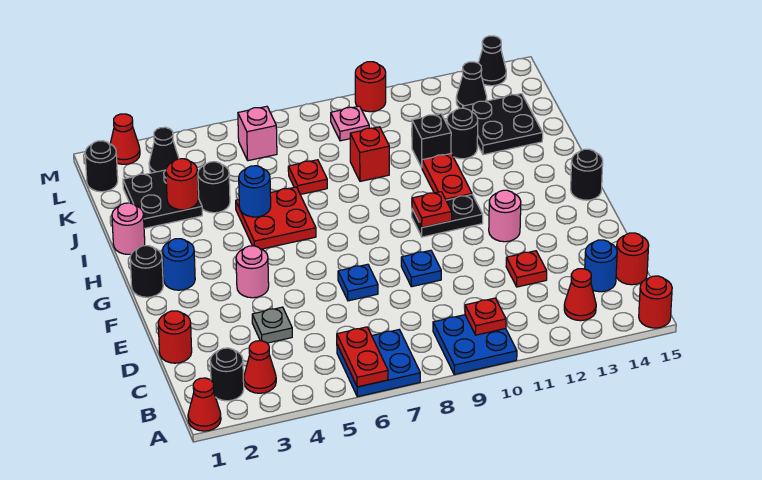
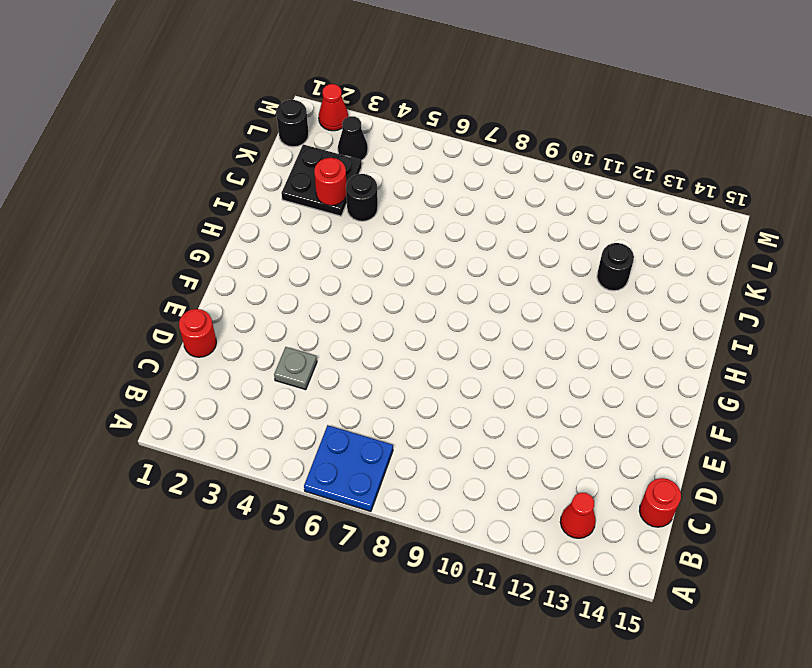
none -> red cone A1 level 1
none -> blue plate A9:B10 level 1
none -> red round brick A15 level 1
none -> black round brick B2 level 1

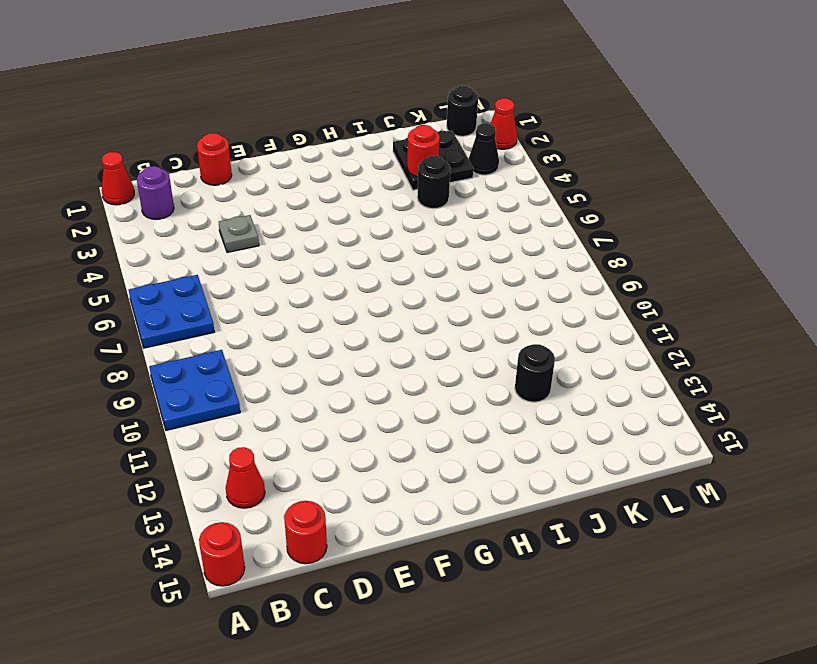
purple round brick B2 level 1 -> black round brick B2 level 1
none -> red cone B3 level 1
none -> blue round brick C14 level 1
none -> red plate D12 level 1
none -> blue plate E7 level 1

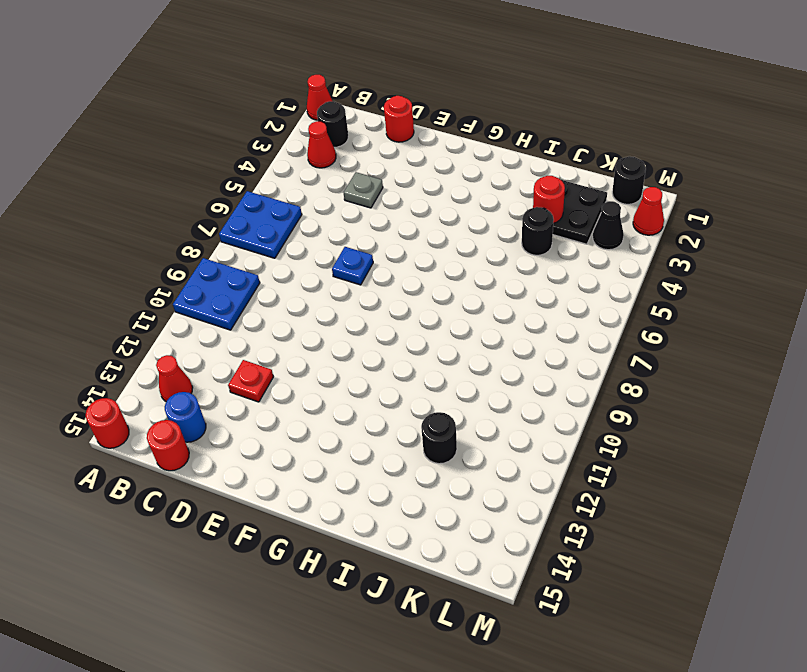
none -> blue plate E9 level 1
none -> pink round brick F4 level 1
none -> pink round brick F12 level 1
none -> black round brick G1 level 1

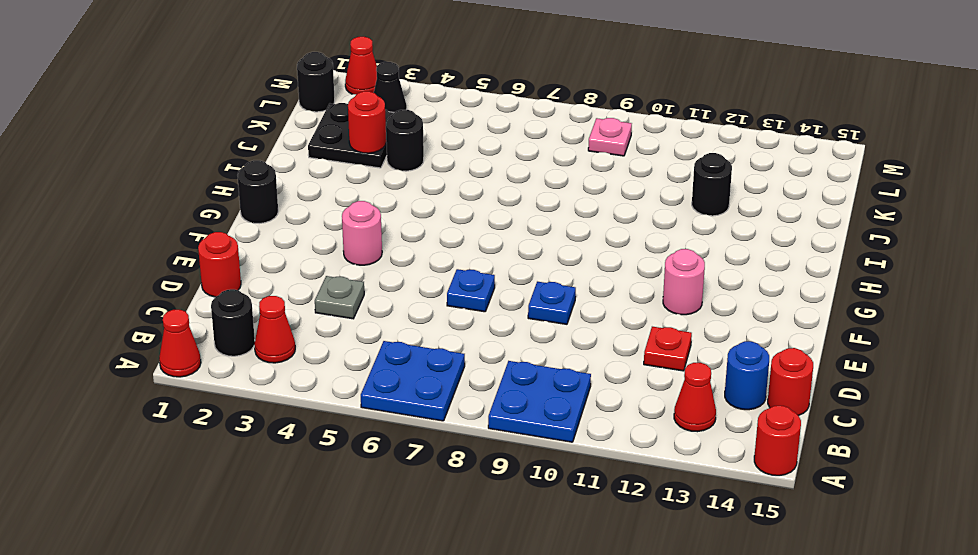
none -> blue round brick G2 level 1
none -> black plate G10:G11 level 1
none -> black round brick G15 level 1
none -> red plate H5:I6 level 1

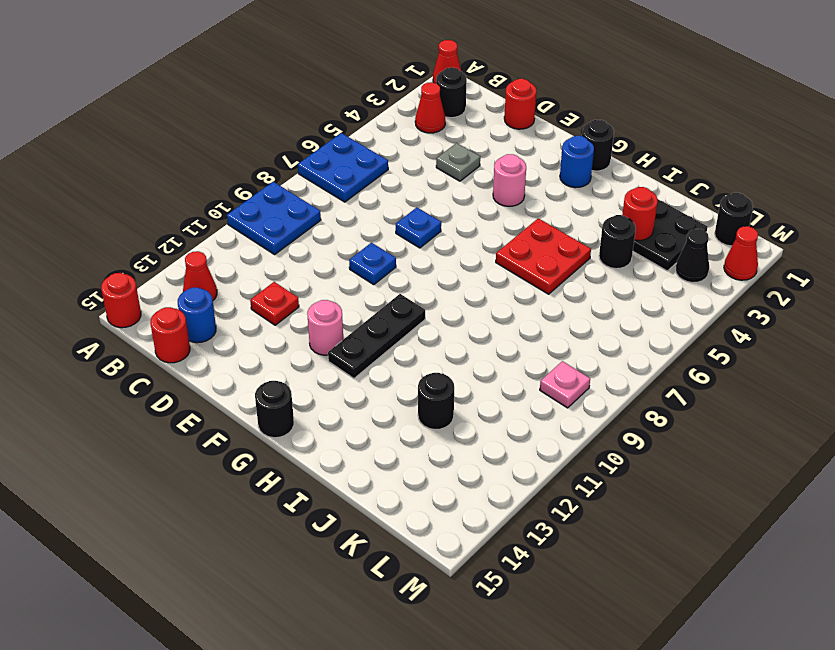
black plate G10:G12 level 1 -> black plate G10:G11 level 1
none -> red plate H11:I11 level 1
none -> pink round brick I1 level 1
none -> red plate J7 level 1
none -> red brick J9 level 1

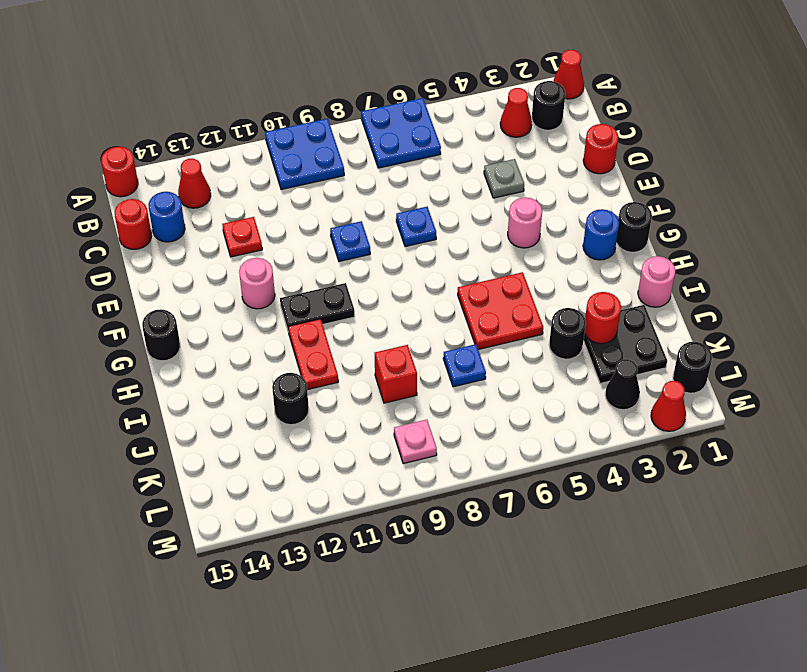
blue plate J7 level 1 -> red plate J7 level 1
none -> black brick J11 level 1
none -> black plate J13:K14 level 1
none -> pink brick L6 level 1
none -> black cone L13 level 1

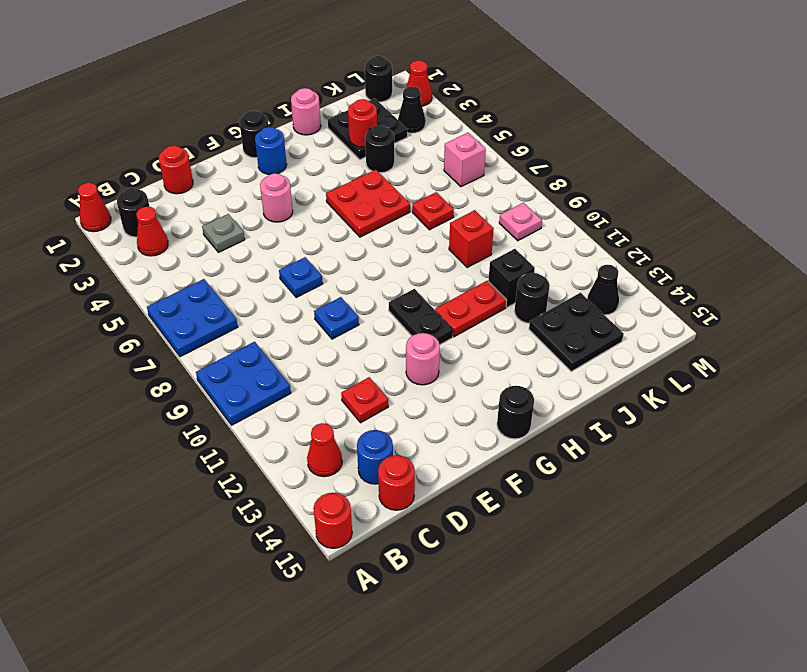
none -> red round brick M10 level 1
none -> black cone M14 level 1
none -> red plate A6:B6 level 2
none -> red plate B10 level 2

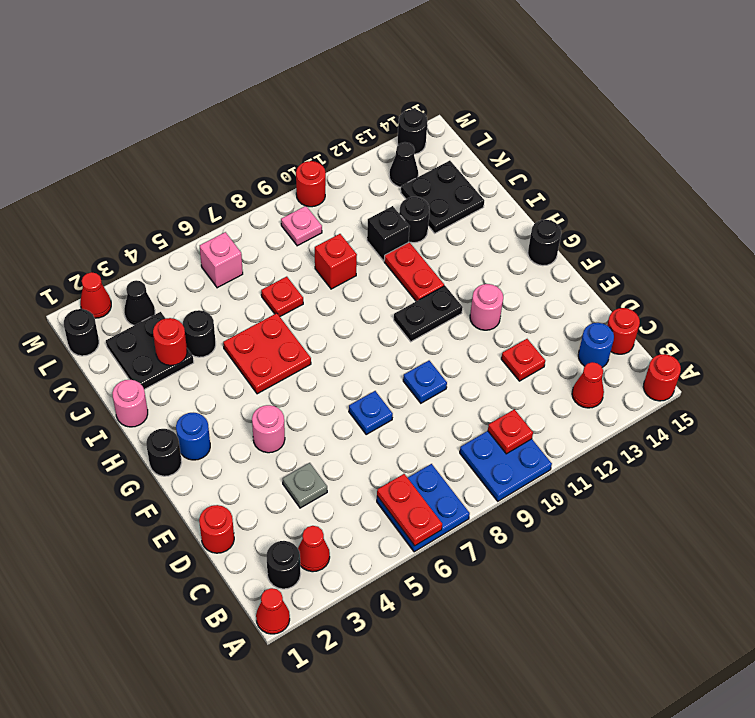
black round brick M14 level 1 -> black cone M14 level 1
none -> red plate G10 level 2
none -> blue round brick I5 level 2

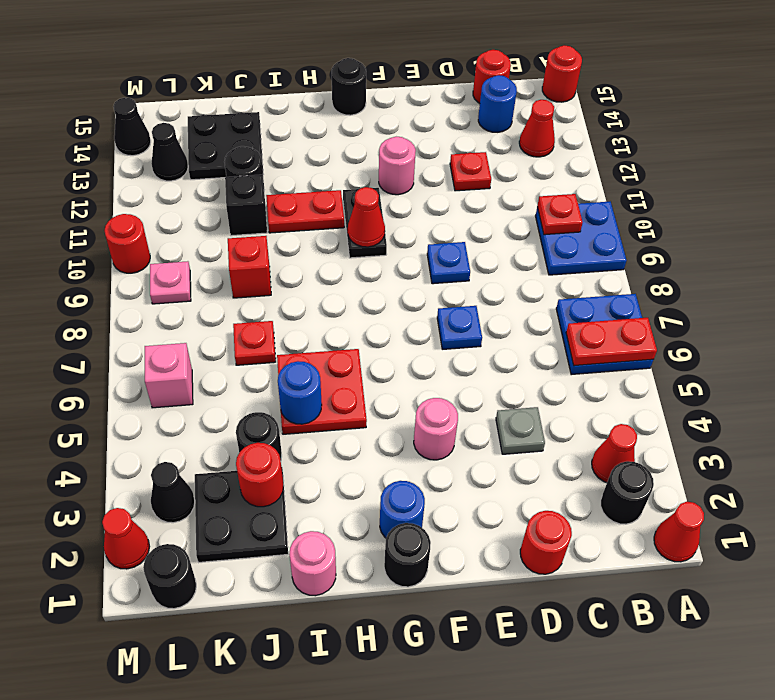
red cone G10 level 2 -> red plate G10 level 2

